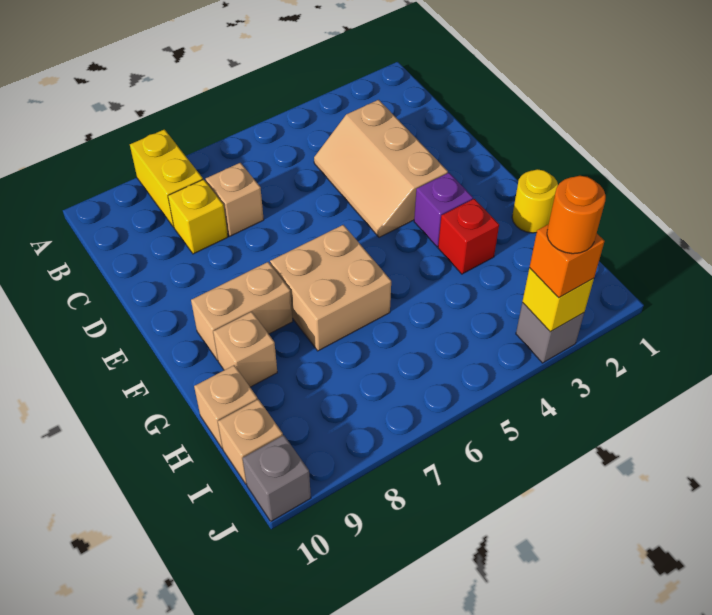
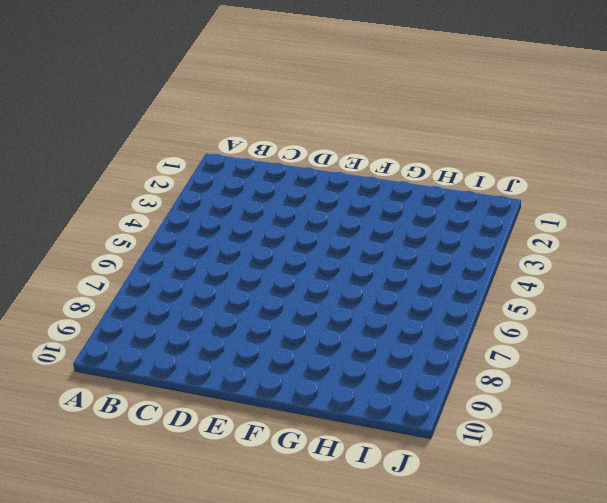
none -> yellow brick A8:B8 level 1
none -> tan slope C3:E4 level 1 top 3
none -> tan brick C7 level 1

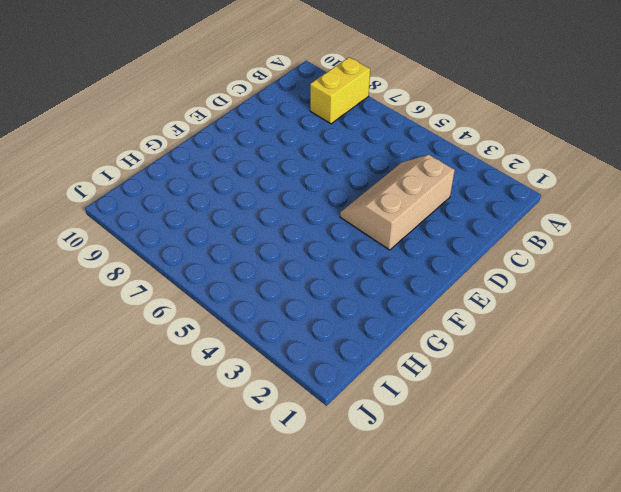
none -> tan brick C7 level 1
none -> yellow brick C8 level 1
none -> purple brick F3 level 1

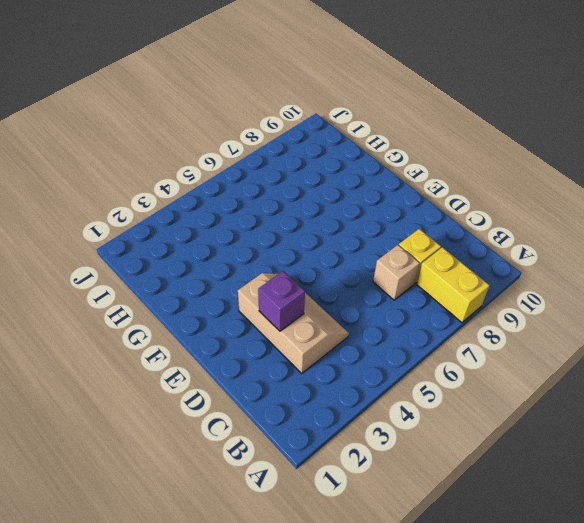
purple brick D3 level 2 -> purple brick F3 level 1
none -> tan brick F6:G7 level 1
none -> tan brick F8:F9 level 1
none -> yellow round brick G1 level 1

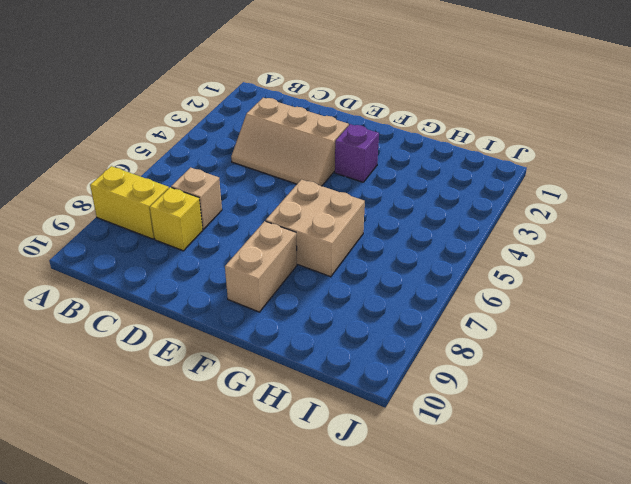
none -> yellow round brick G1 level 1
none -> red brick G3 level 1
none -> tan brick G9 level 1

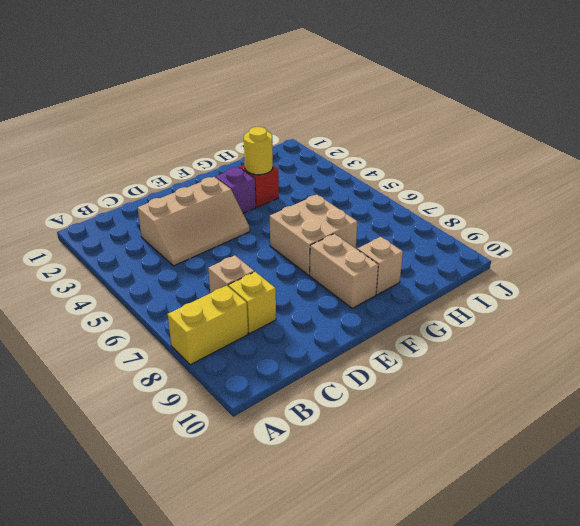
yellow round brick G3 level 2 -> yellow round brick G1 level 1
none -> tan brick H10 level 1
none -> tan brick I10 level 1
none -> grey brick J3 level 1

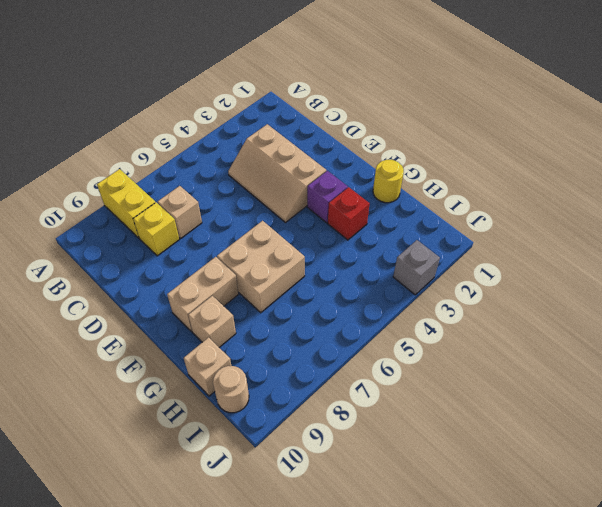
tan round brick I10 level 1 -> tan brick I10 level 1
none -> grey brick J10 level 1
none -> yellow brick J3 level 2
none -> orange brick J3 level 3

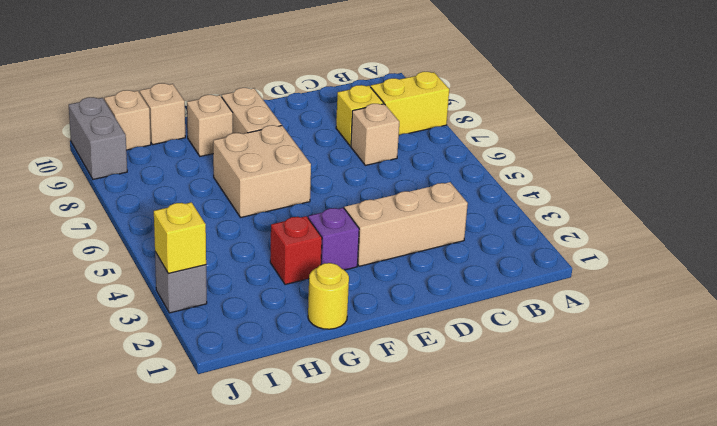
grey brick J9:J10 level 1 -> grey brick J10 level 1
none -> orange brick J3 level 3
none -> orange round brick J3 level 4

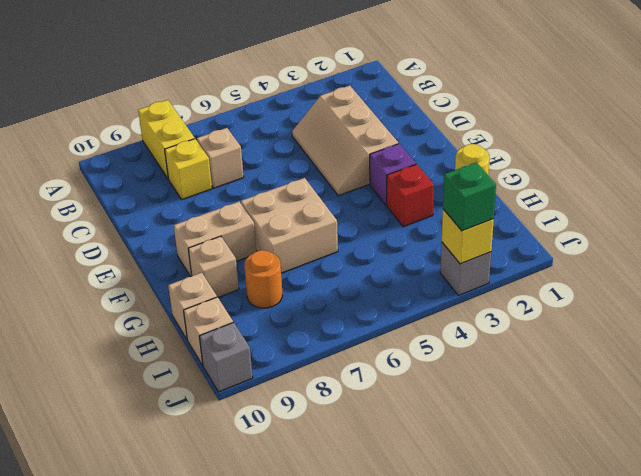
orange round brick H8 level 1 -> orange round brick J3 level 4
green brick J3 level 3 -> orange brick J3 level 3

